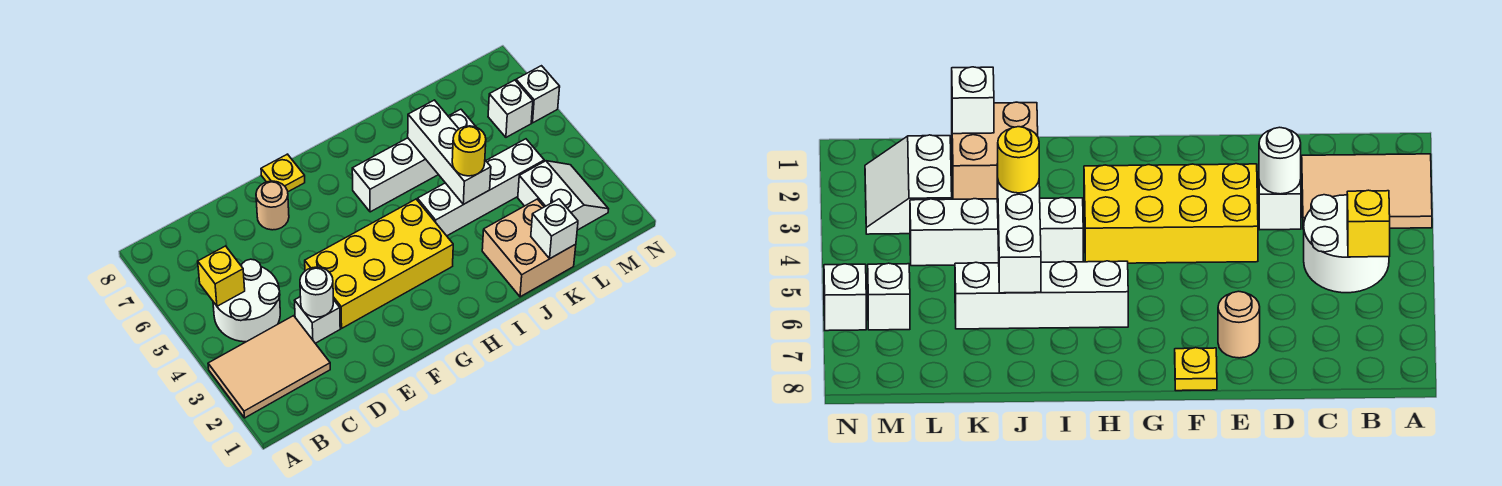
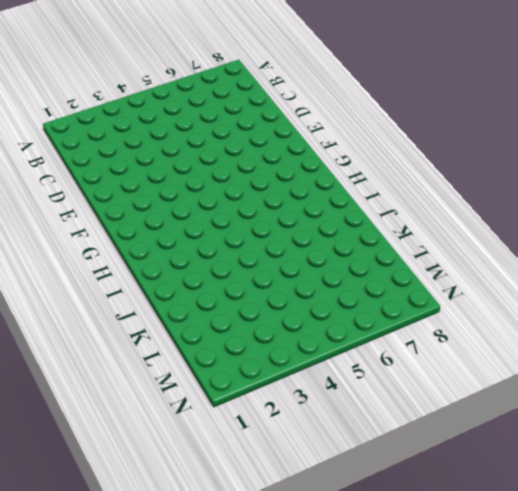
none -> tan tile A2:C3 level 1
none -> white round brick B4:C5 level 1
none -> white brick D3 level 1

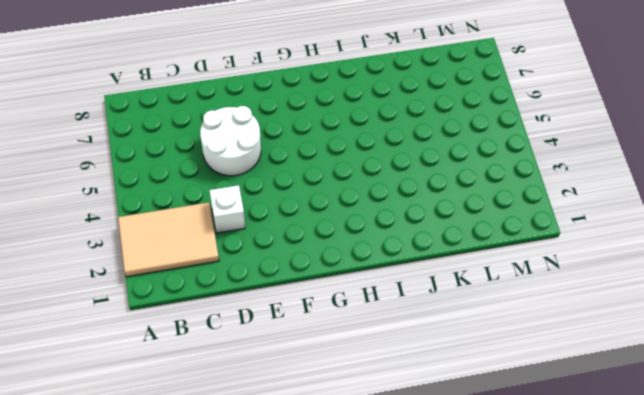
white round brick D5:E6 level 1 -> white round brick B4:C5 level 1
none -> yellow brick E3:H4 level 1
none -> tan round brick E7 level 1
none -> yellow plate F8 level 1

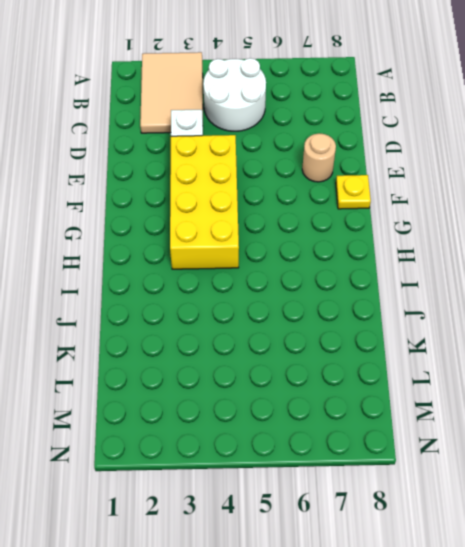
none -> white brick H6:K6 level 1
none -> white brick I4:L4 level 1
none -> tan brick J1:K2 level 1

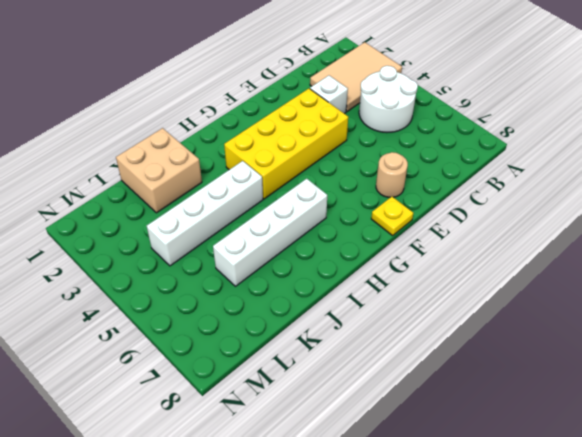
none -> white slope L2:M3 level 1 top L
none -> white brick M6 level 1
none -> white brick N6 level 1

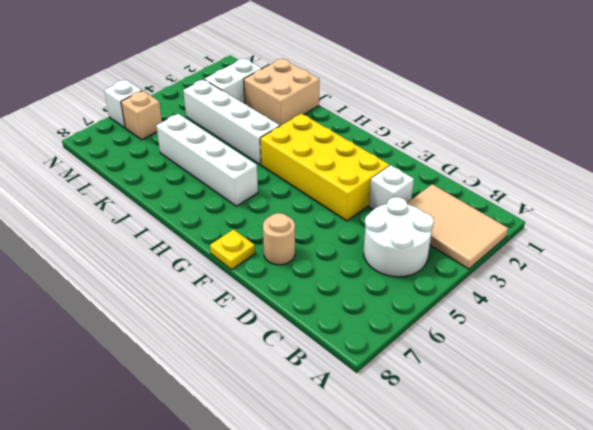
tan brick M6 level 1 -> white brick M6 level 1
none -> yellow brick B5 level 2
none -> white round brick D3 level 2
none -> white brick J4:J6 level 2

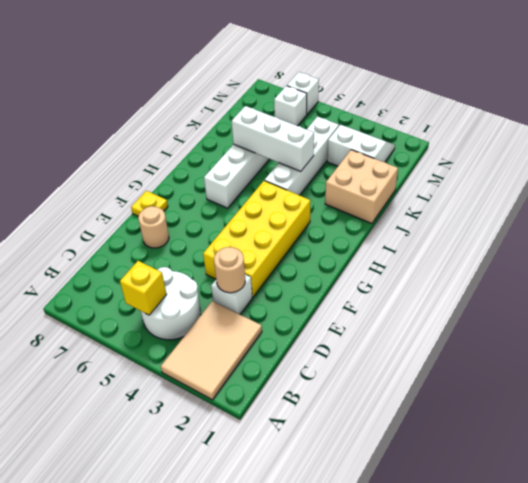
tan round brick D3 level 2 -> white round brick D3 level 2
none -> white brick K1 level 2
none -> yellow round brick J4 level 3

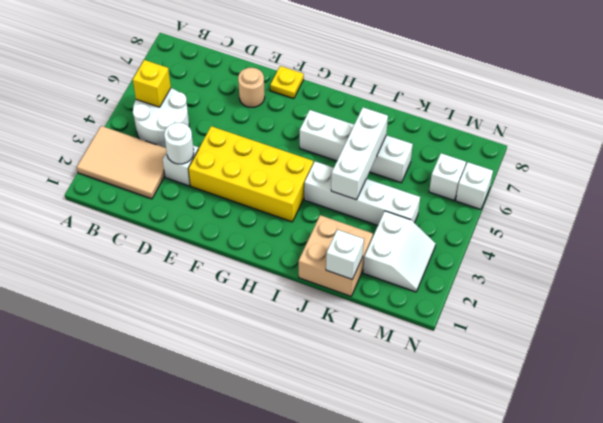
none -> yellow round brick J4 level 3

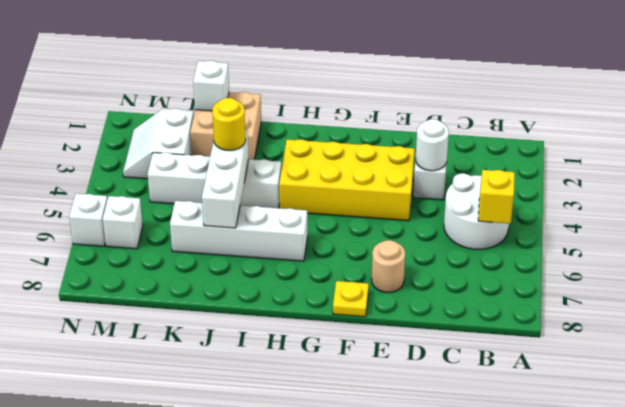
none -> tan tile A2:C3 level 1

